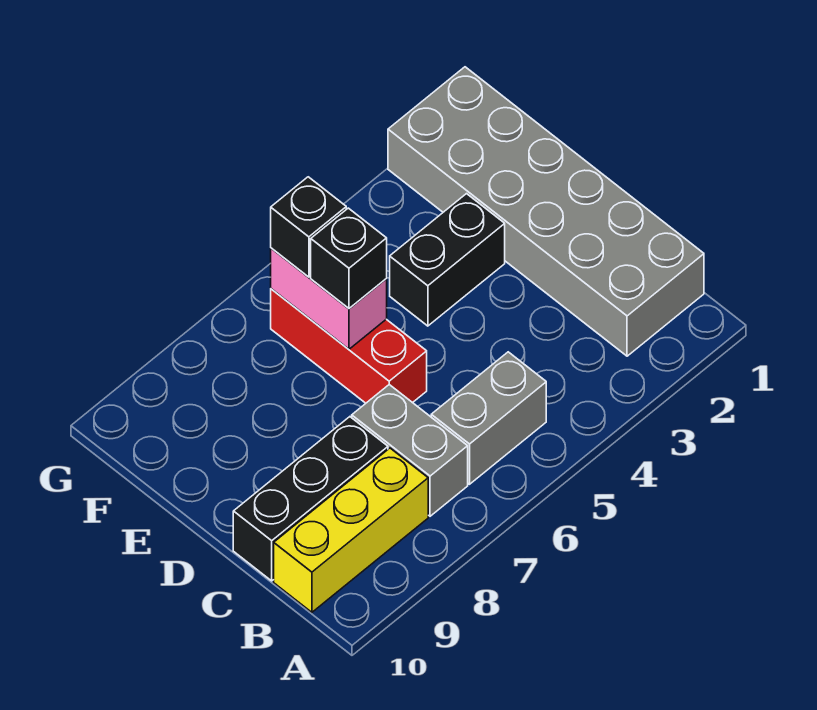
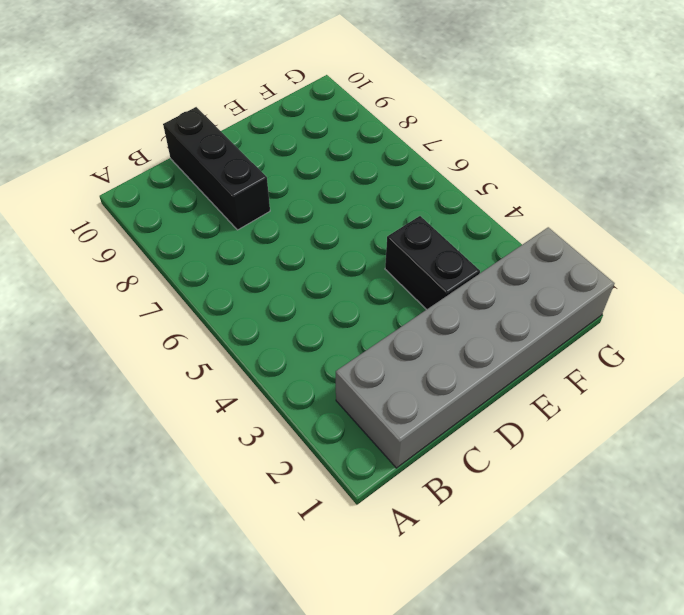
none -> grey brick B5:B6 level 1
none -> grey brick B7:C7 level 1

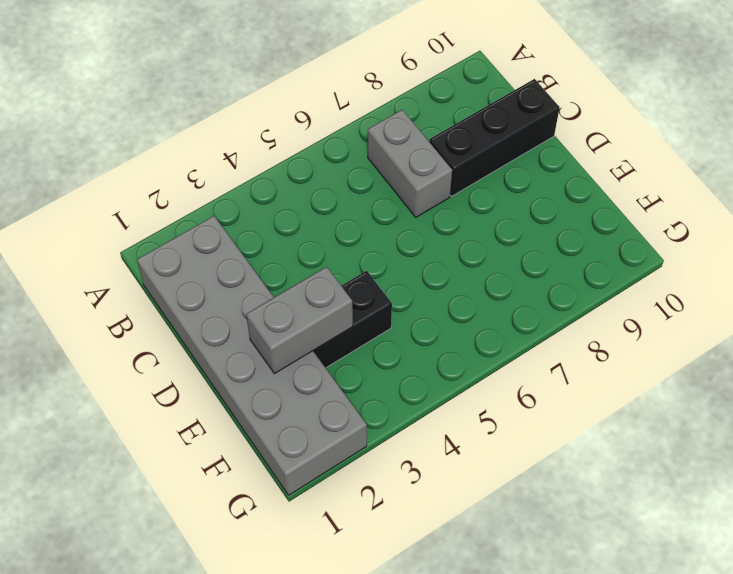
grey brick E2:E3 level 2 -> grey brick B5:B6 level 1
none -> yellow brick B8:B10 level 1
none -> red brick D6:F6 level 1

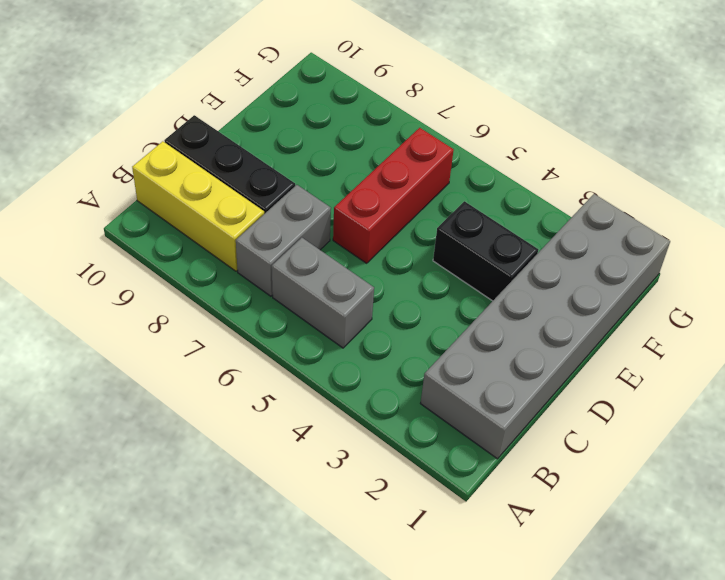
none -> pink brick E6:F6 level 2
none -> black brick E6 level 3

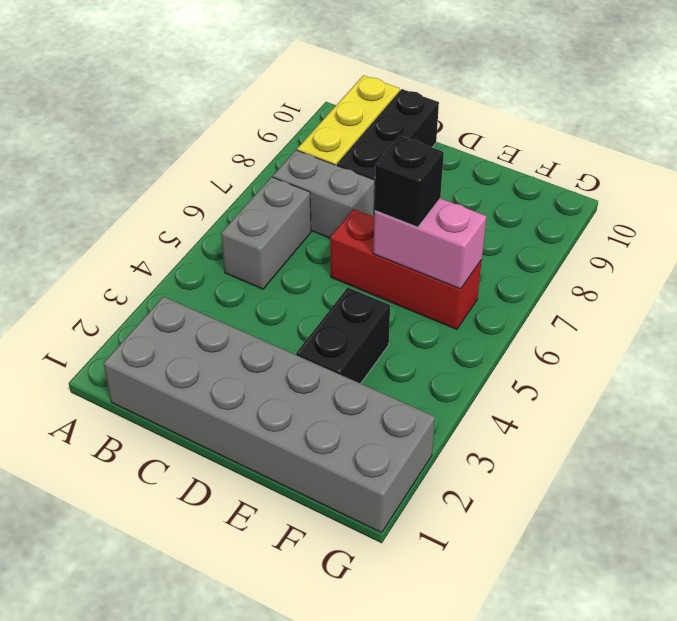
none -> black brick F6 level 3

